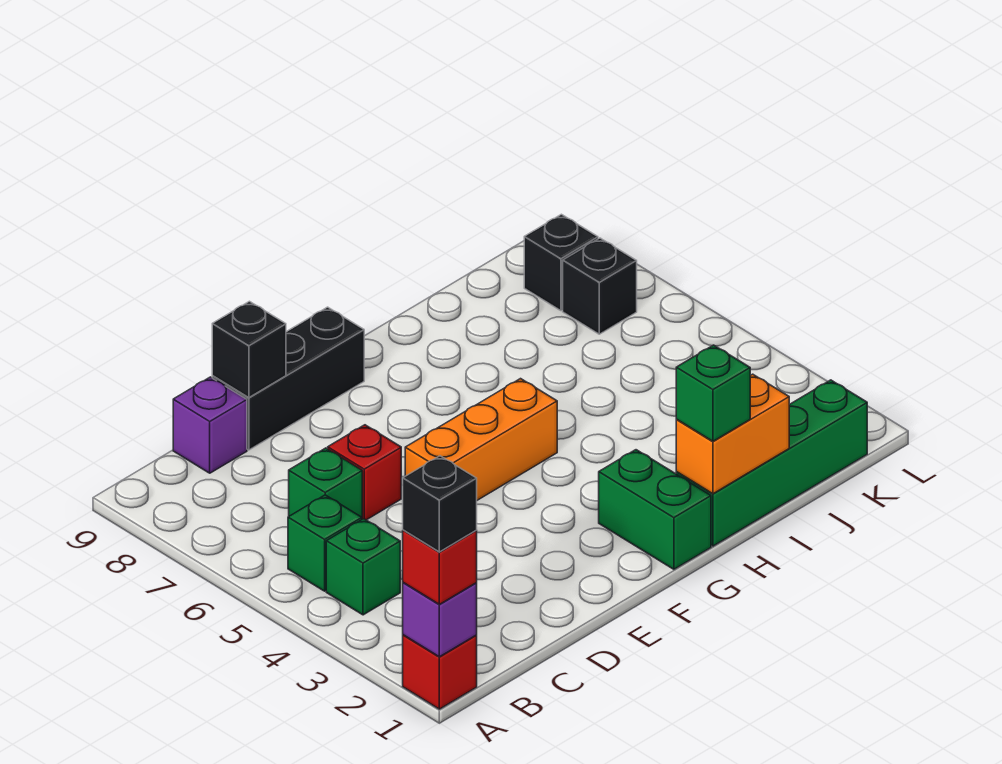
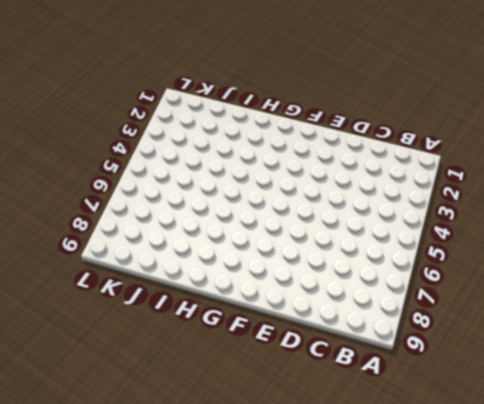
none -> red brick A1 level 1
none -> green brick B4 level 1
none -> green brick B5 level 1

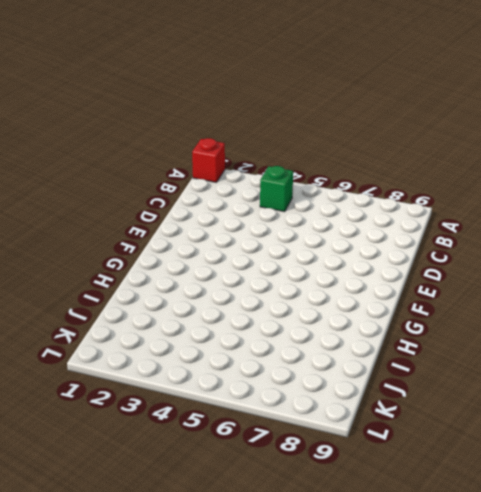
none -> green brick B5 level 1
none -> green brick C6 level 1
none -> purple brick C9 level 1

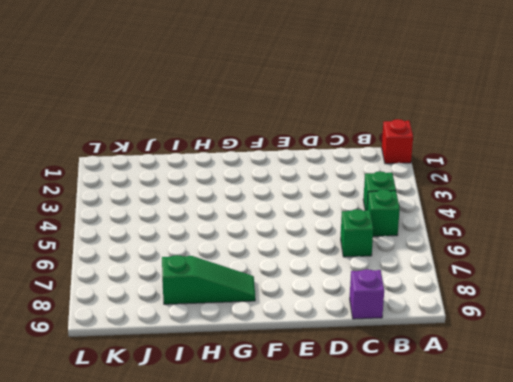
green slope G8:I8 level 1 top I -> none
none -> red brick D6 level 1
none -> black brick D9:F9 level 1
none -> orange brick E5:G5 level 1

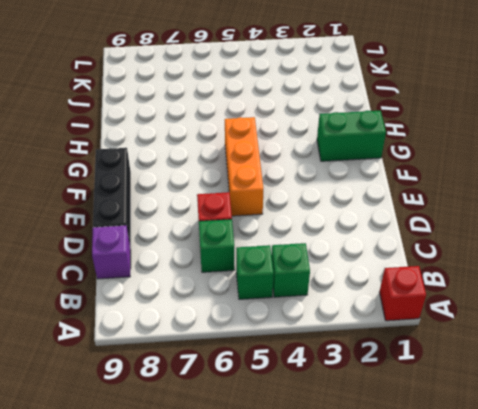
none -> green brick H1:K1 level 1
none -> black brick K7 level 1
none -> black brick K8 level 1

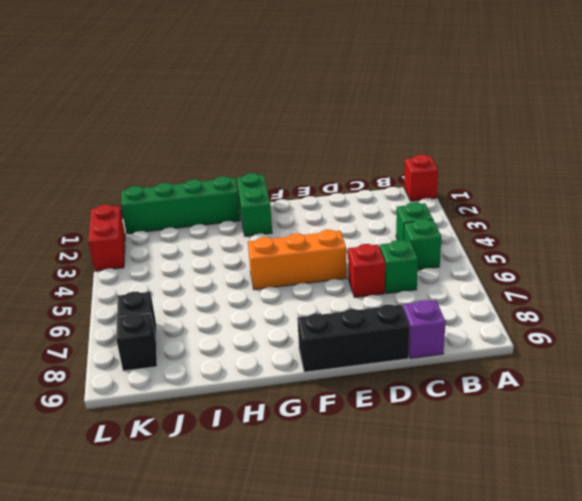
red brick L2:L3 level 1 -> none
none -> purple brick A1 level 2
none -> black brick D9 level 2
none -> orange brick H1:I1 level 2

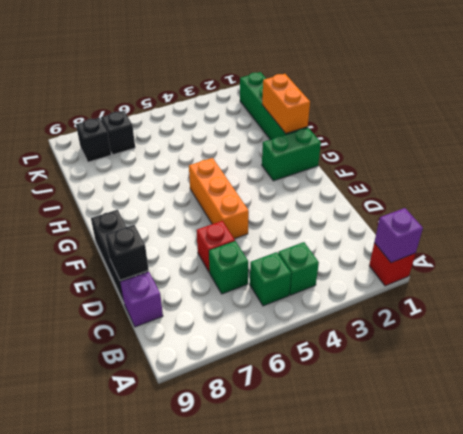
none -> red brick A1 level 3
none -> green brick H1 level 3
none -> black brick A1 level 4

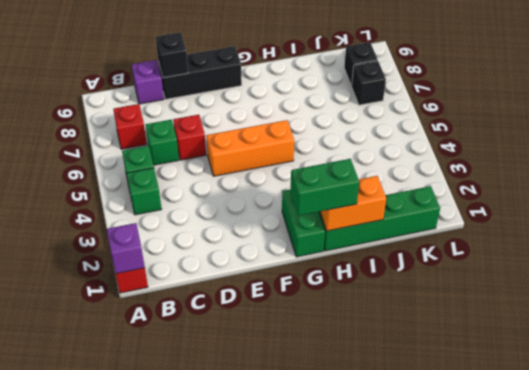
red brick B7 level 1 -> red brick A1 level 3
green brick G1:H1 level 3 -> green brick H1 level 3
none -> black brick A1 level 4

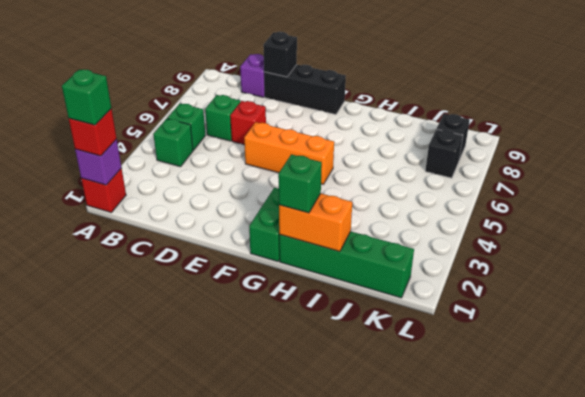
green brick A1 level 4 -> black brick A1 level 4

